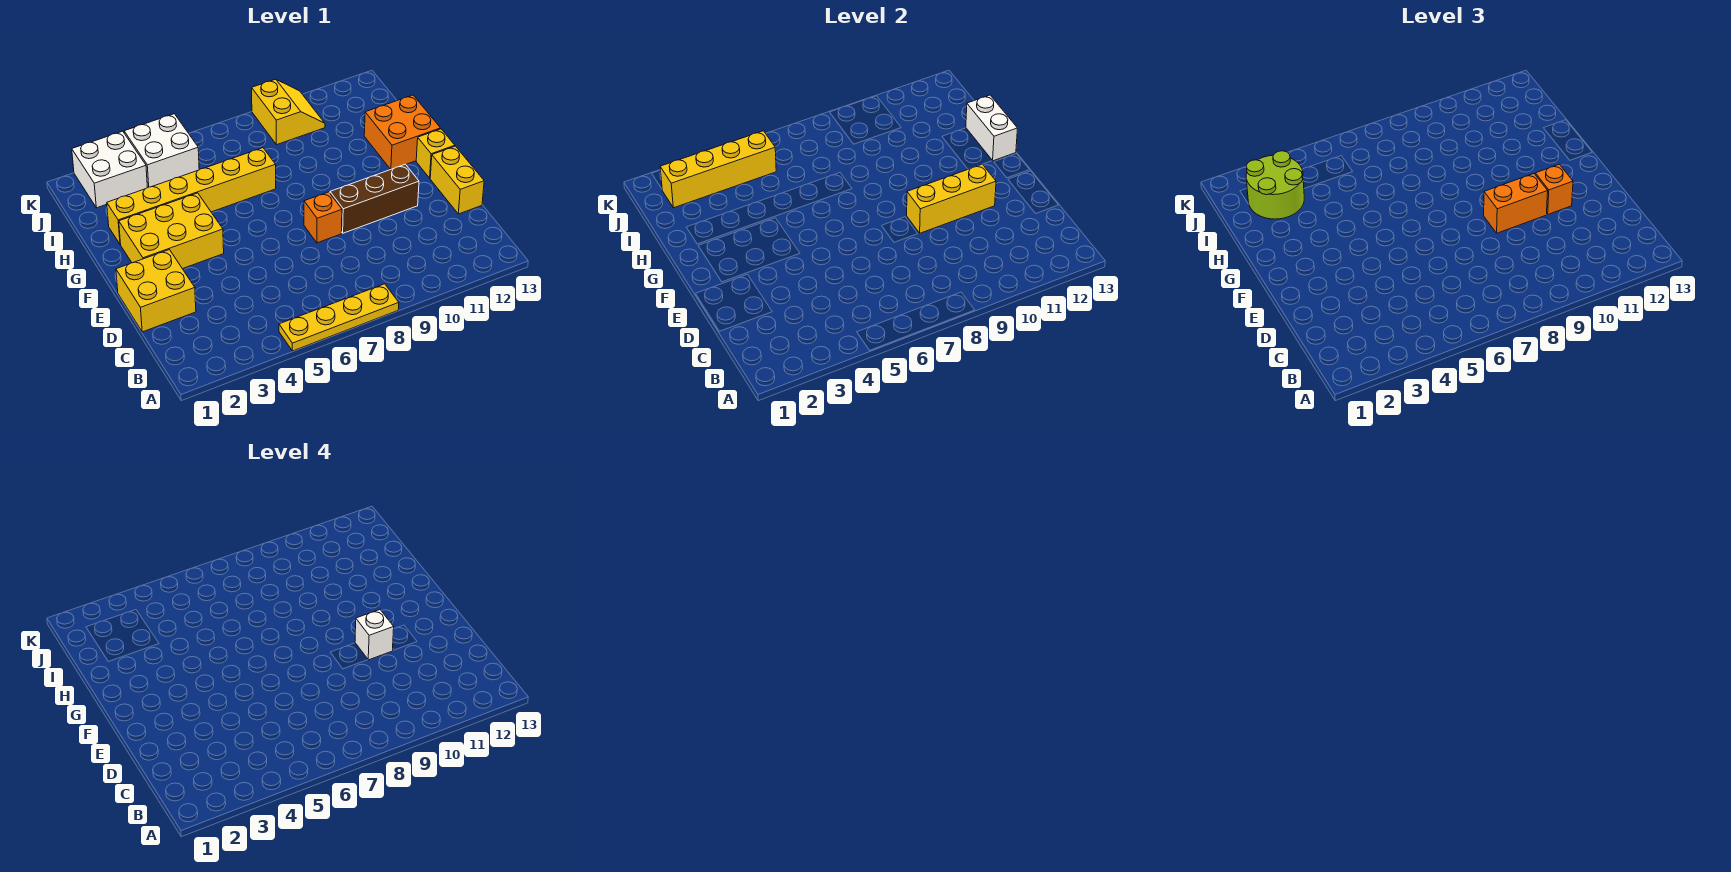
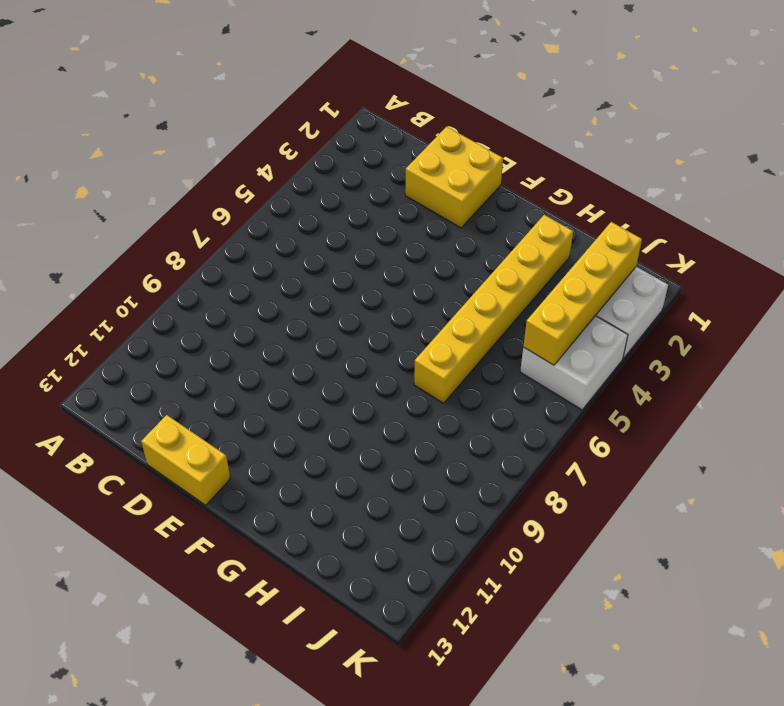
none -> yellow plate A5:A8 level 1
none -> orange brick E8 level 1
none -> brown brick E9:E11 level 1

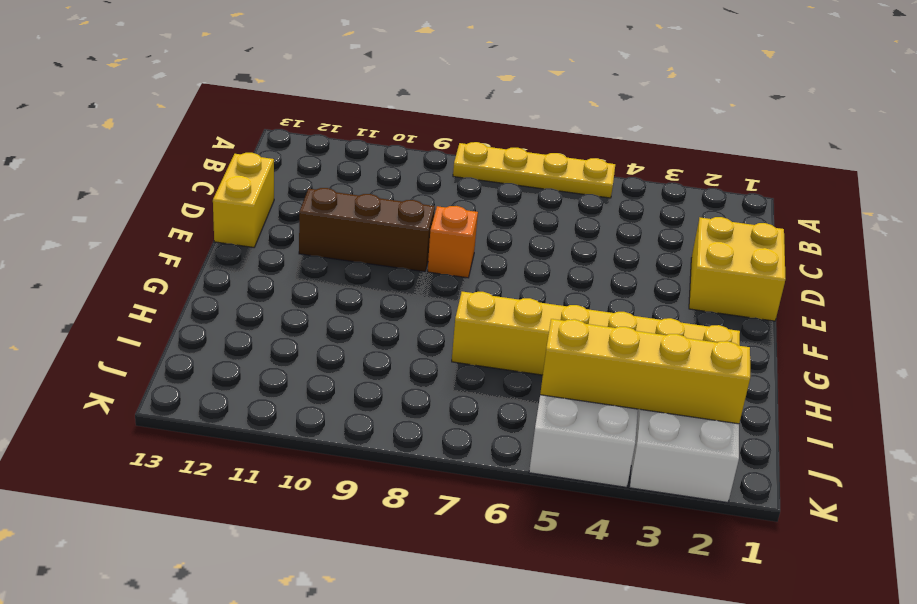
none -> yellow brick F2:G4 level 1
none -> yellow brick F13 level 1
none -> orange brick G12:H13 level 1

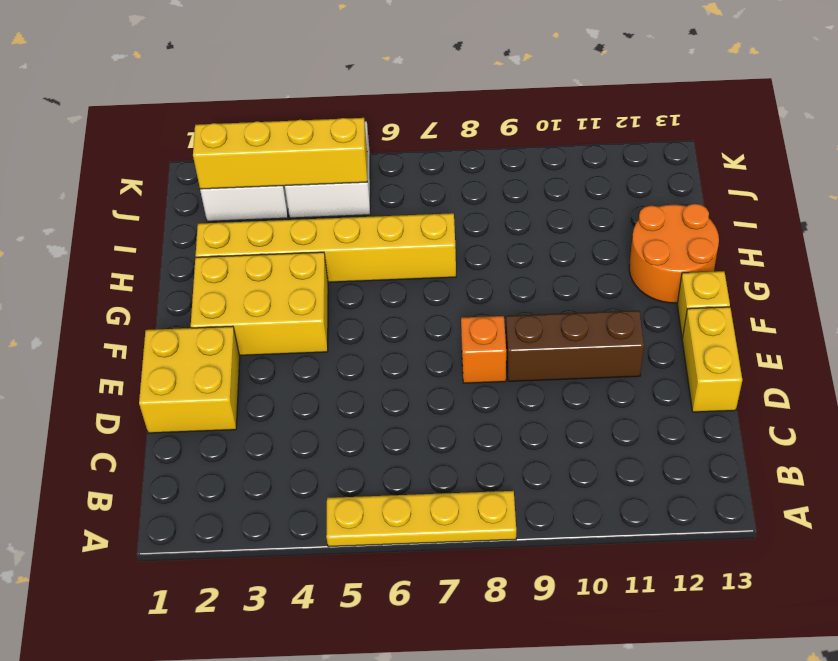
orange round brick G12:H13 level 1 -> orange brick G12:H13 level 1
none -> yellow slope J9:K10 level 1 top 9
none -> yellow brick E9:E11 level 2
none -> white brick G13:H13 level 2

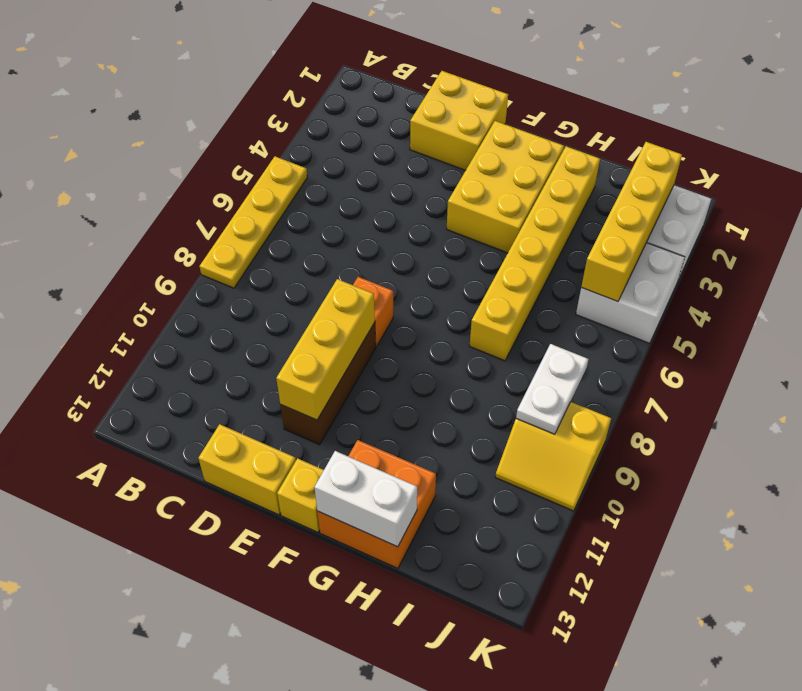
white plate J8:J9 level 2 -> none
none -> orange brick E9:E10 level 3
none -> orange brick E11 level 3
none -> lime round brick I2:J3 level 3

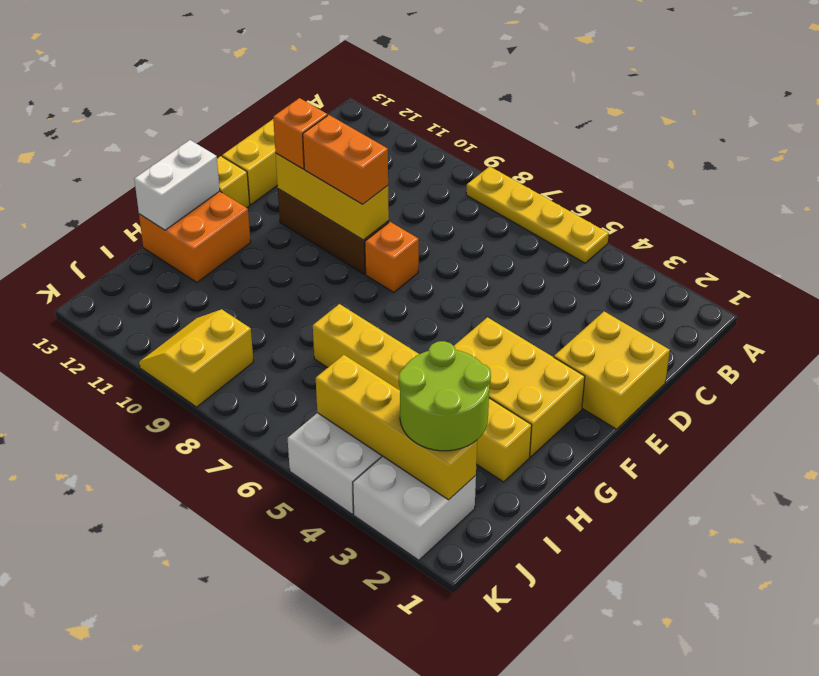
none -> white brick E10 level 4

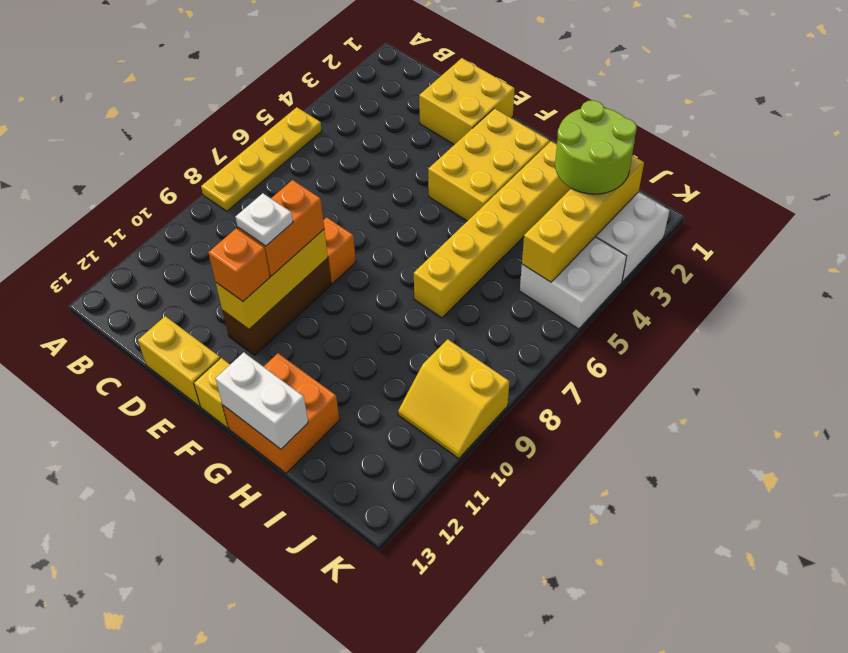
white plate E10 level 4 -> white brick E10 level 4

